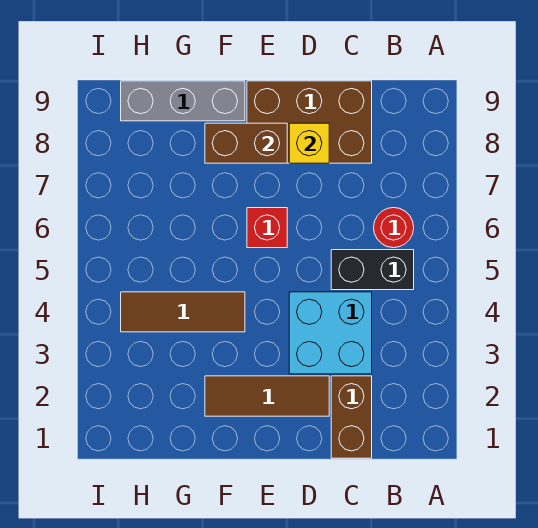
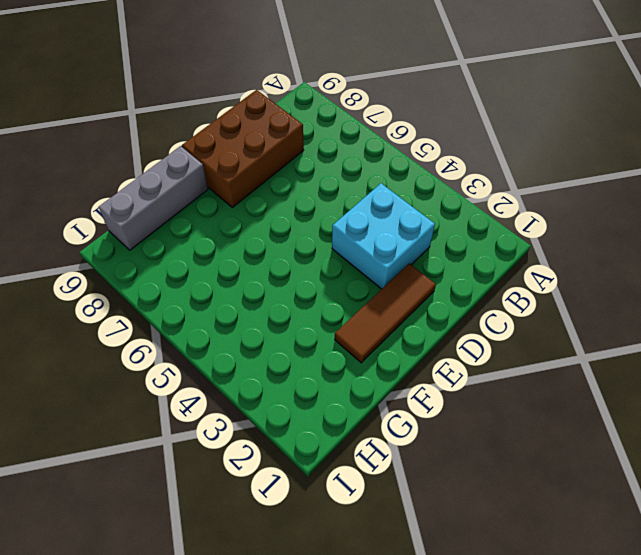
none -> black brick B5:C5 level 1
none -> red round brick B6 level 1

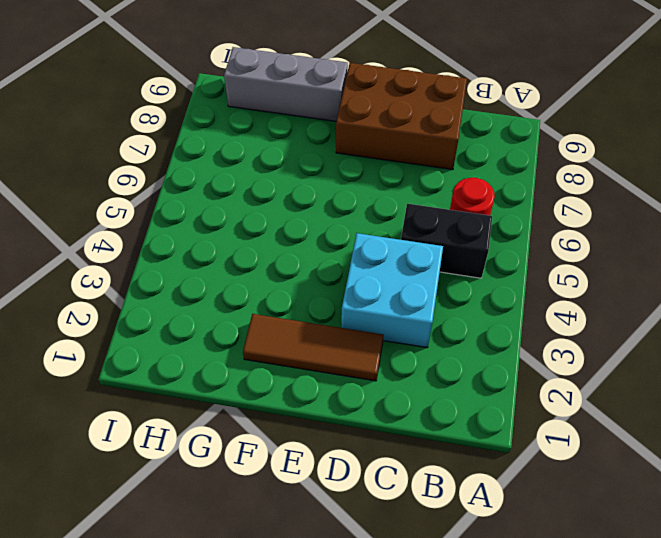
none -> brown brick C1:C2 level 1
none -> red brick E6 level 1

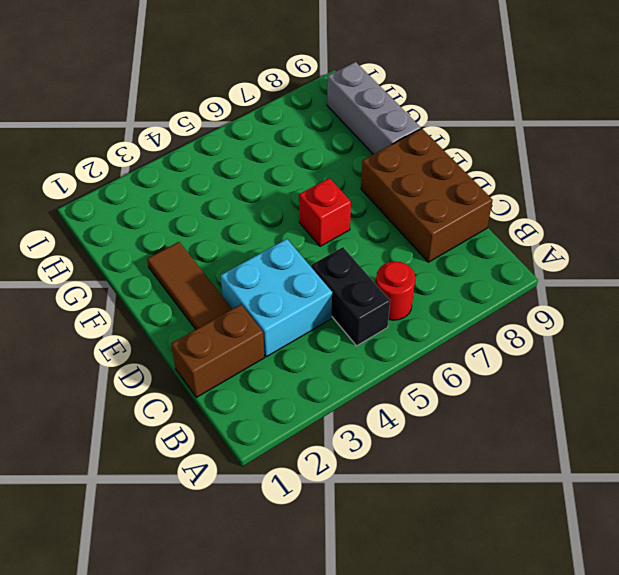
none -> brown tile F4:H4 level 1
none -> yellow brick D8 level 2

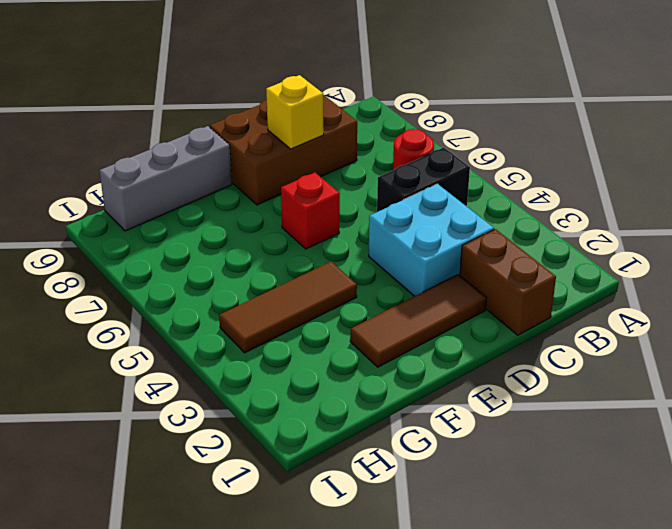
none -> brown brick E8:F8 level 2

